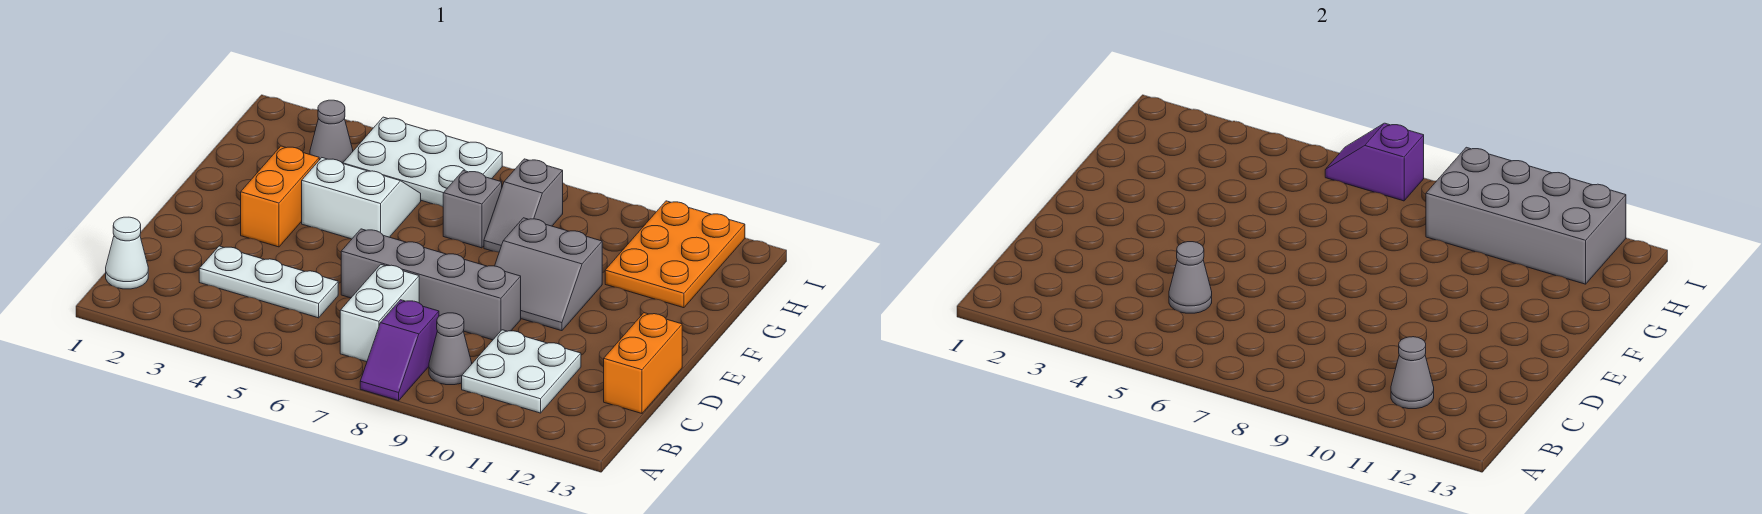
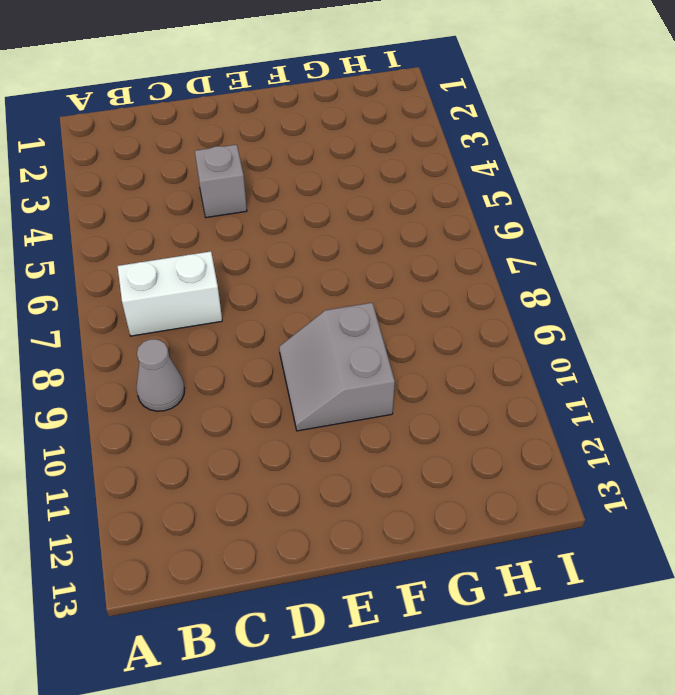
grey brick D4 level 1 -> grey brick G7 level 1
none -> purple slope A8:B8 level 1 top B
none -> white cone B1 level 1
none -> white plate B10:C11 level 1

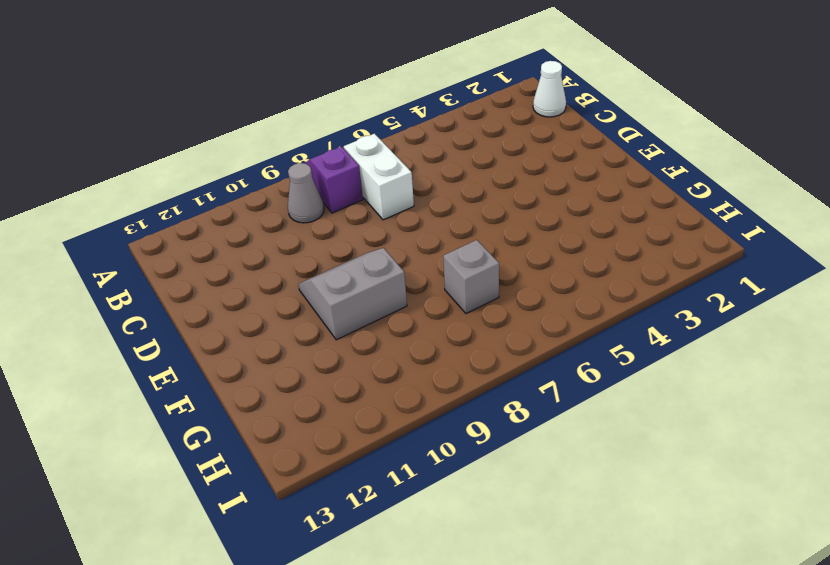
none -> white plate B10:C11 level 1
none -> white plate C3:C5 level 1
none -> orange brick C13:D13 level 1

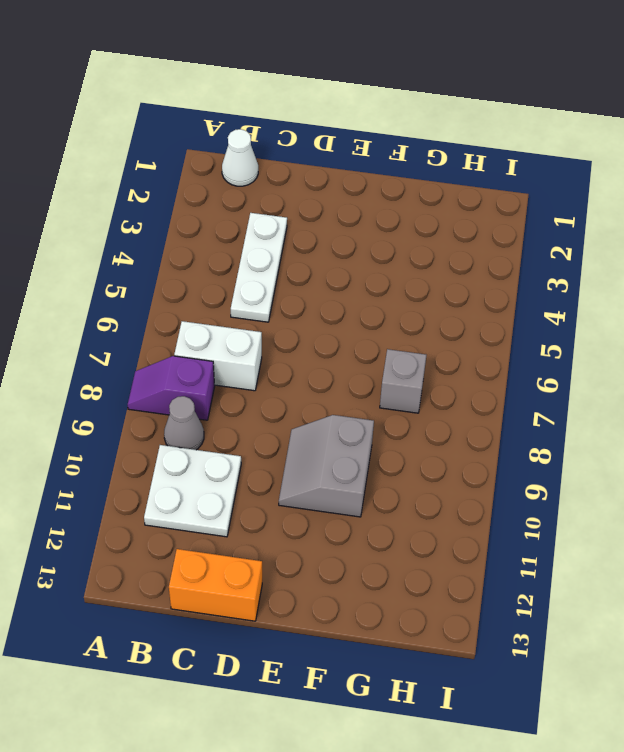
none -> grey brick D6:D9 level 1
none -> orange brick E3:F3 level 1
none -> white slope F4:G5 level 1 top F

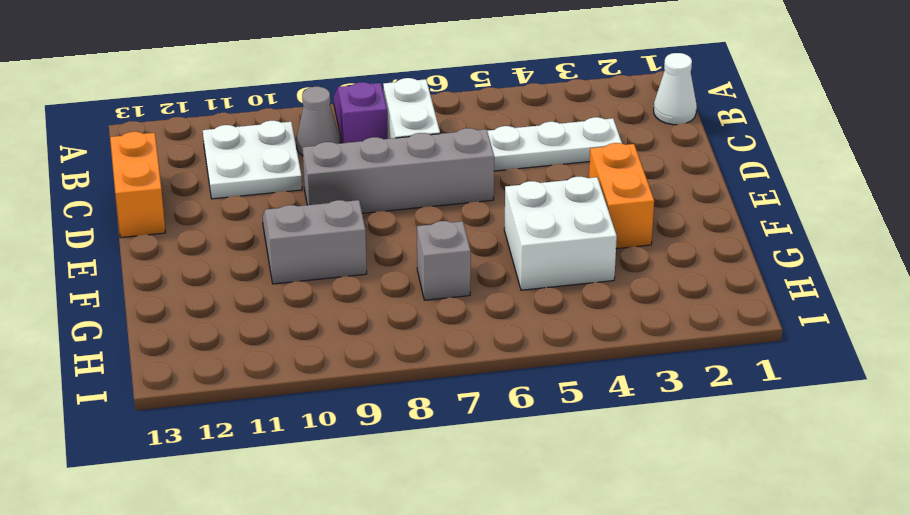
white brick F4:G5 level 1 -> white slope F4:G5 level 1 top F
none -> grey slope G8:H8 level 1 top H
none -> orange plate G11:I12 level 1
none -> grey cone H3 level 1

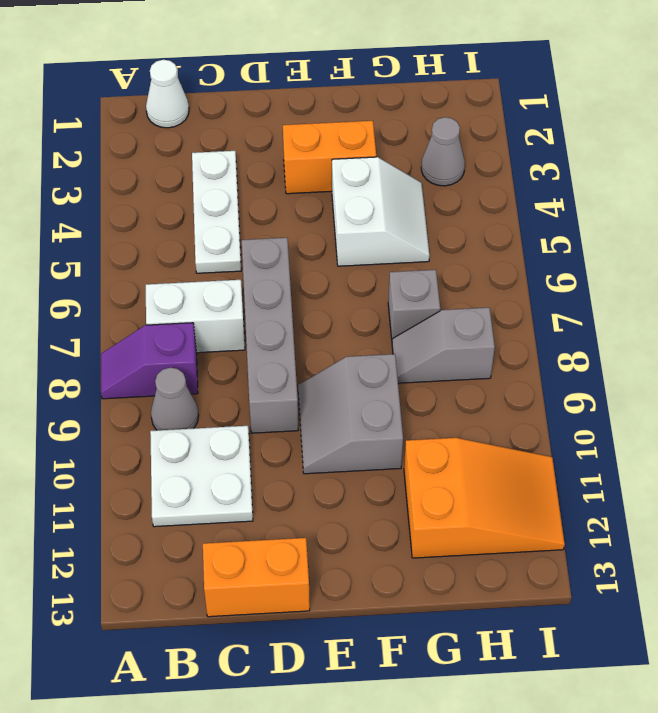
orange slope G11:I12 level 1 top G -> orange plate G11:I12 level 1
none -> white plate H4:I6 level 1
none -> grey cone B11 level 2
none -> grey cone C5 level 2

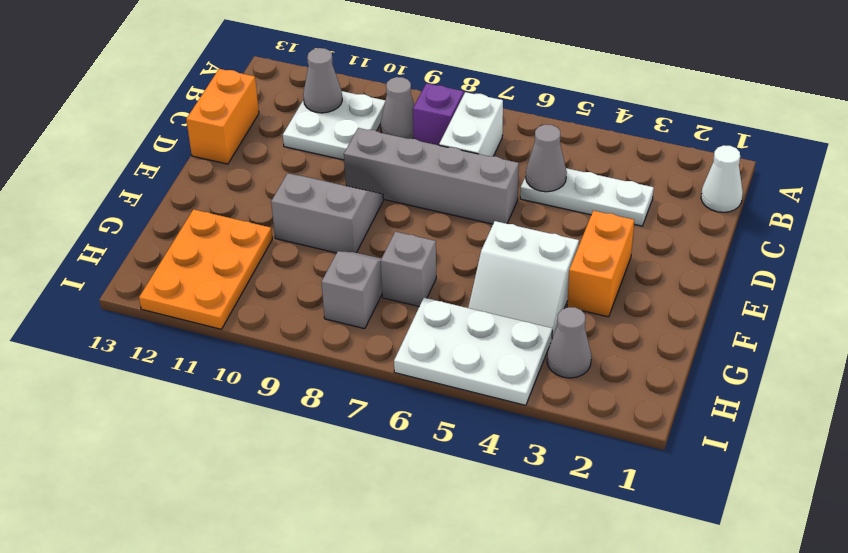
none -> grey brick H9:I12 level 2
none -> purple slope I6:I7 level 2 top 7

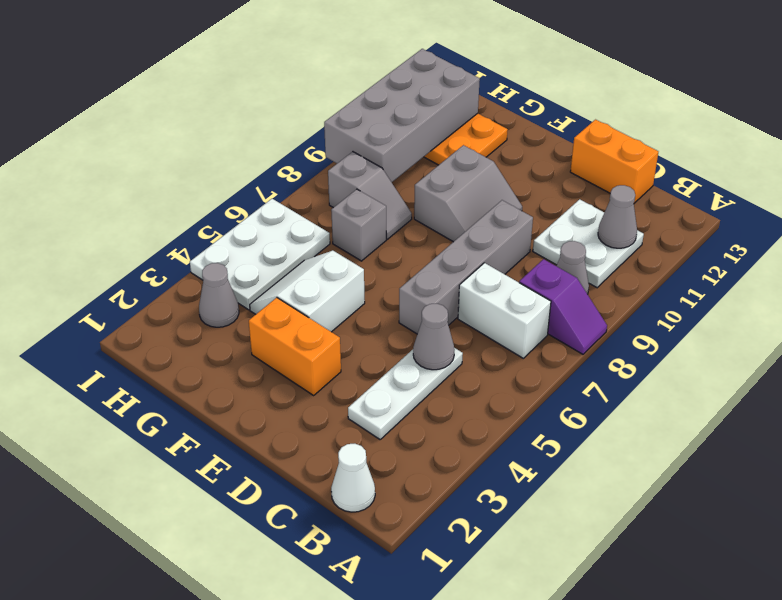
none -> purple slope I6:I7 level 2 top 7

